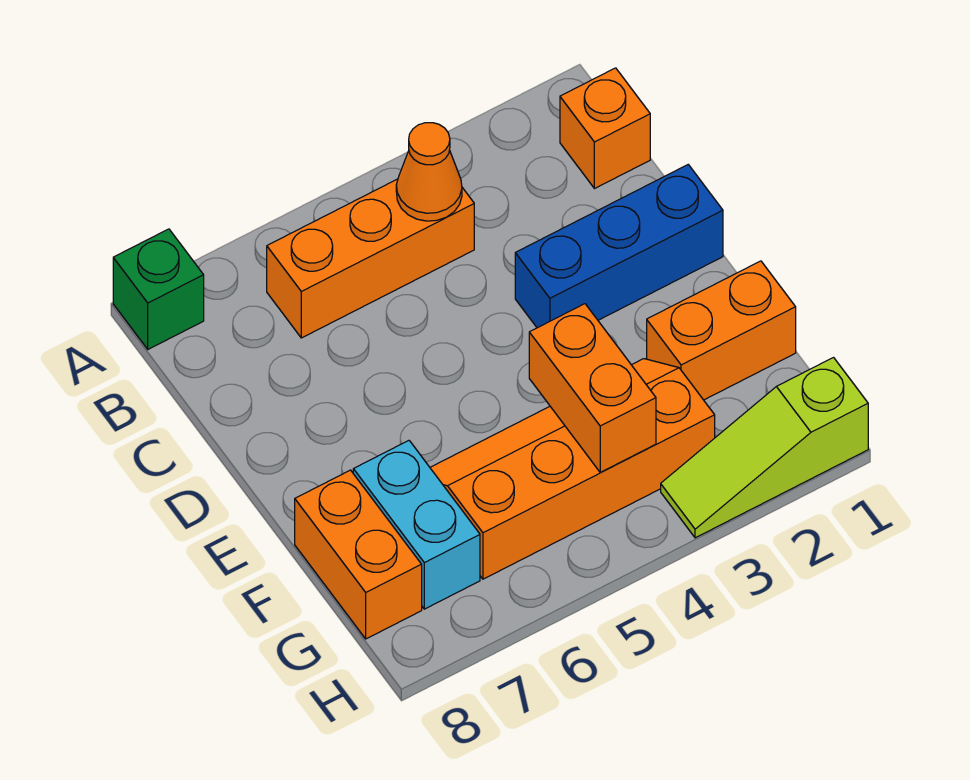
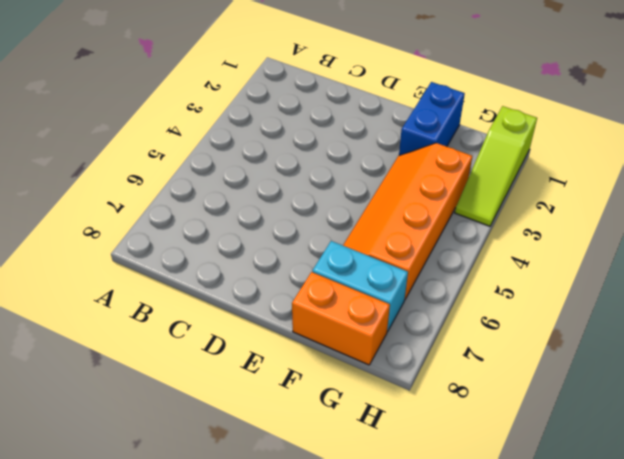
blue brick F1:F2 level 1 -> orange brick F1:F2 level 1
none -> green brick A8 level 1
none -> orange brick B1 level 1

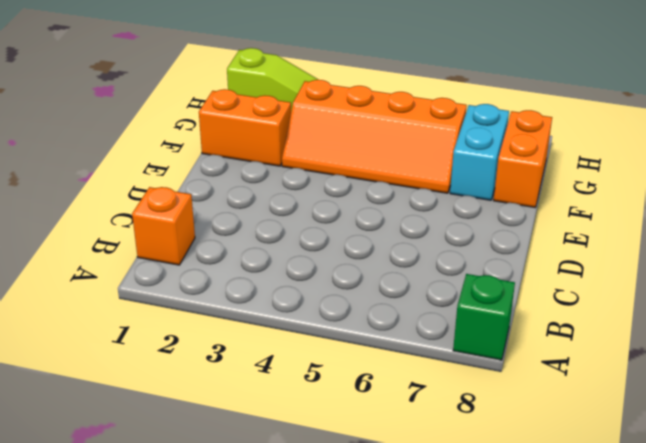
none -> orange brick B4:B6 level 1
none -> blue brick D1:D3 level 1

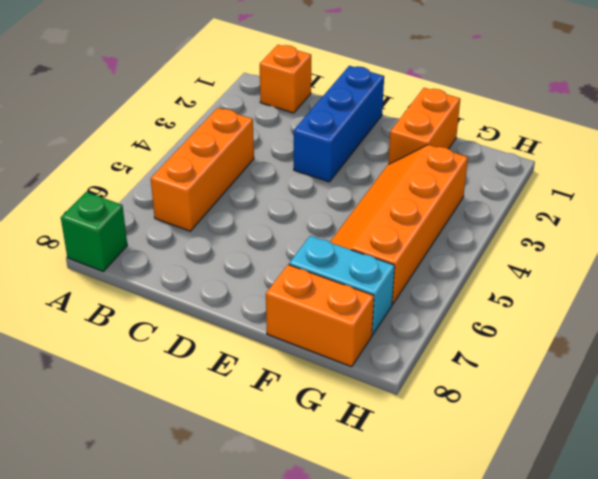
none -> lime slope H1:H3 level 1 top 1
none -> orange cone B4 level 2

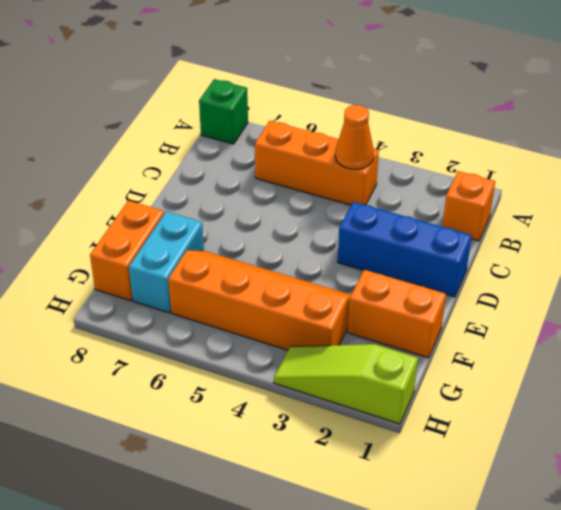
none -> orange brick F4:G4 level 2

